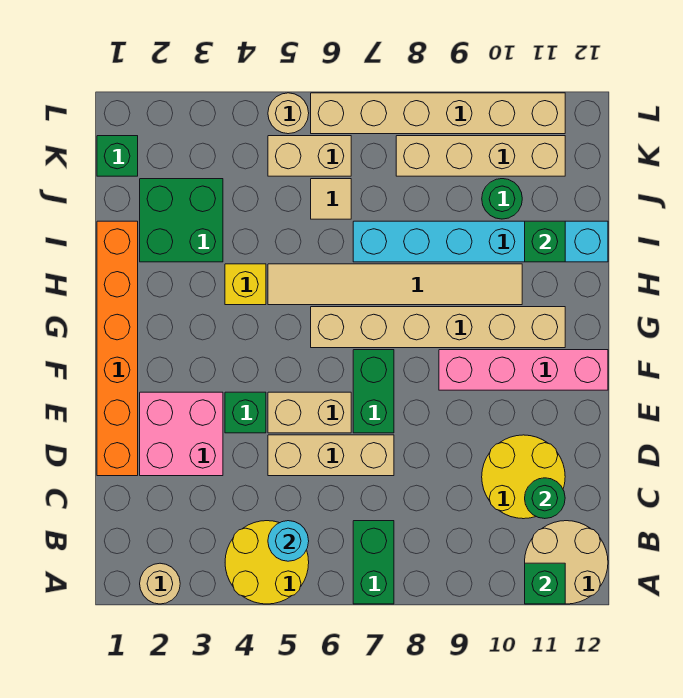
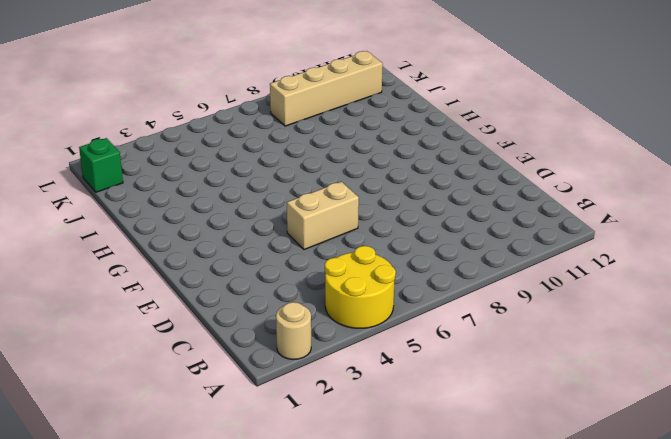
none -> green brick A7:B7 level 1
none -> tan round brick A11:B12 level 1
none -> yellow round brick C10:D11 level 1

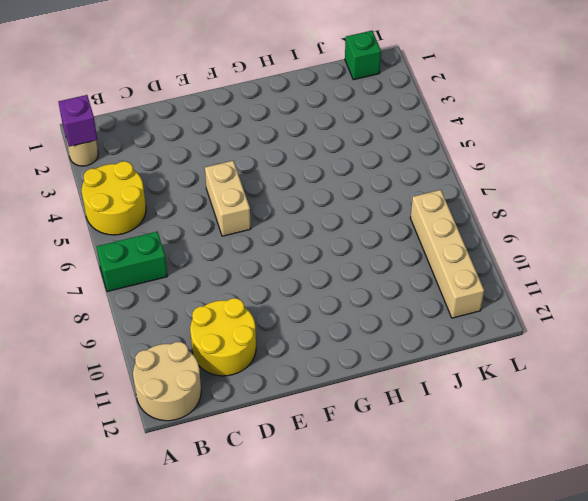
purple brick A2 level 2 -> none
none -> orange brick D1:I1 level 1
none -> pink brick D2:E3 level 1
none -> tan brick D5:D7 level 1

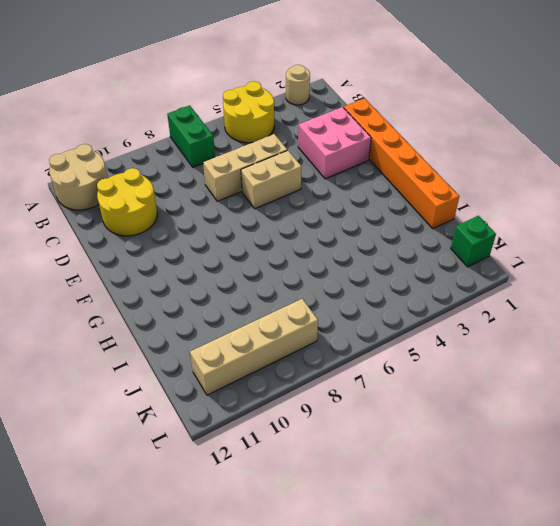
none -> green brick E4 level 1
none -> green brick E7:F7 level 1
none -> pink brick F9:F12 level 1

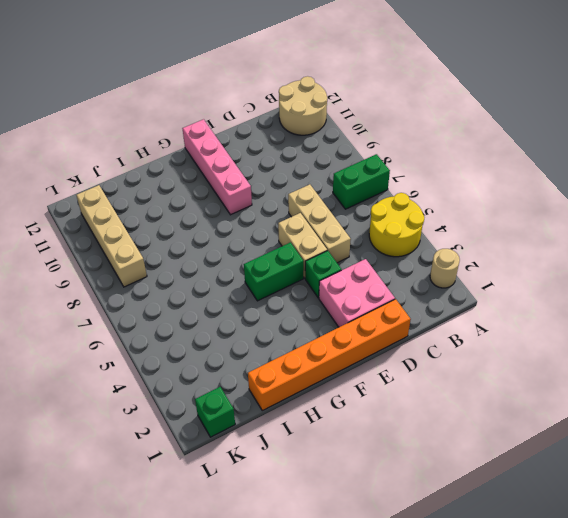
green brick F5:G5 level 1 -> green brick E7:F7 level 1
none -> yellow round brick C10:D11 level 1
none -> tan brick G6:G11 level 1
none -> yellow brick H4 level 1

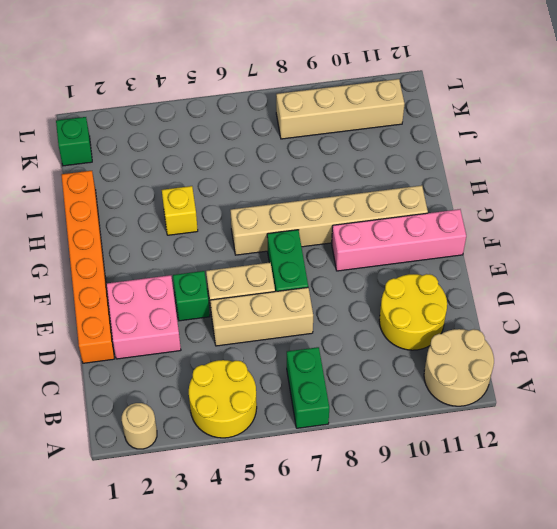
none -> tan tile H5:H10 level 1
none -> green brick I2:J3 level 1
none -> cyan brick I7:I12 level 1

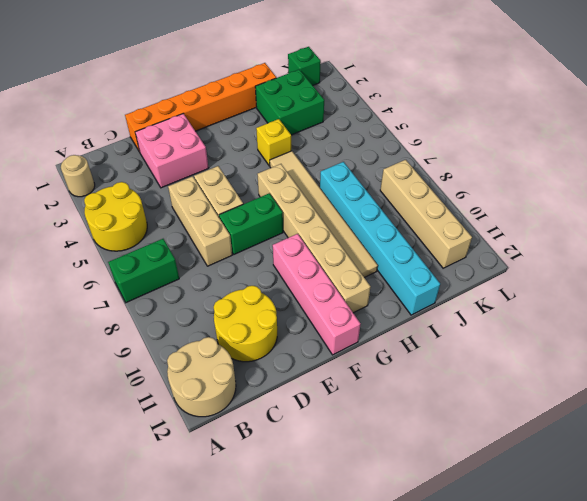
none -> green brick E4 level 1
none -> tan tile J6 level 1
none -> green round brick J10 level 1

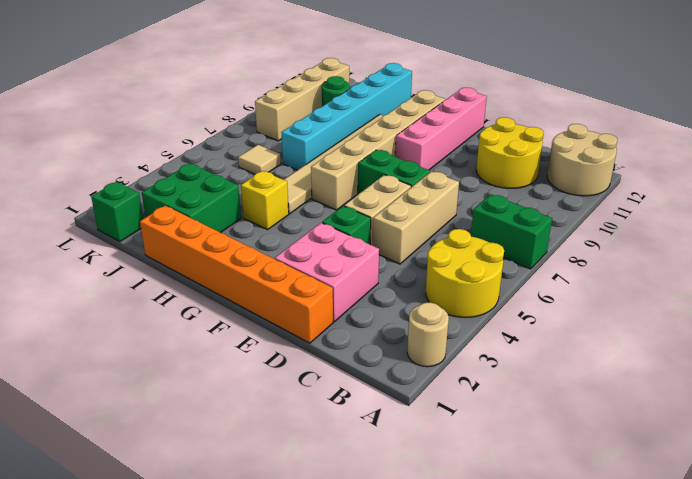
none -> tan brick K5:K6 level 1
none -> tan round brick L5 level 1
none -> tan brick L6:L11 level 1

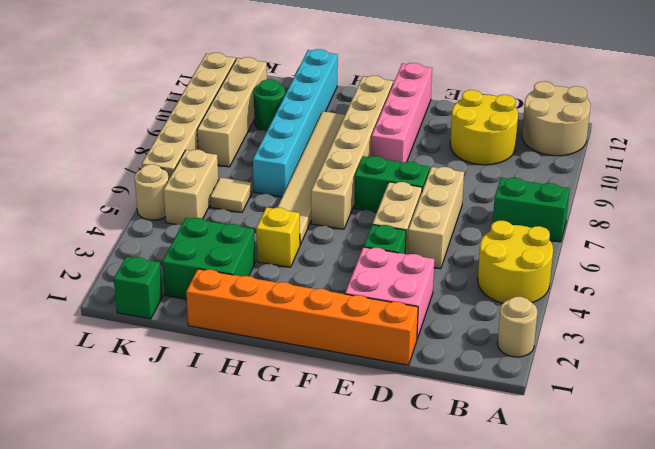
none -> green brick A11 level 2
none -> cyan round brick B5 level 2
none -> green round brick C11 level 2

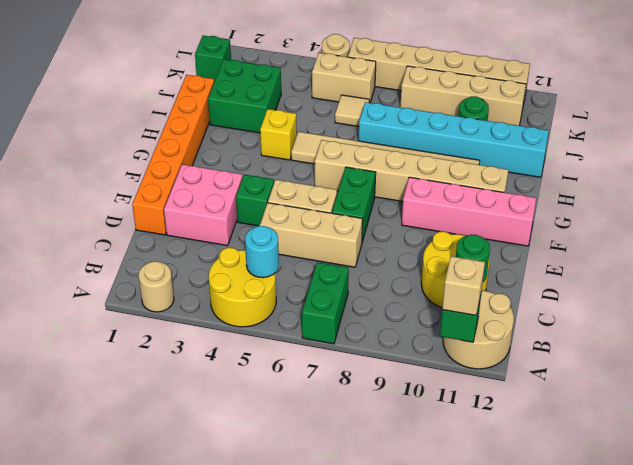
tan brick A11 level 3 -> none
none -> green brick I11 level 2

